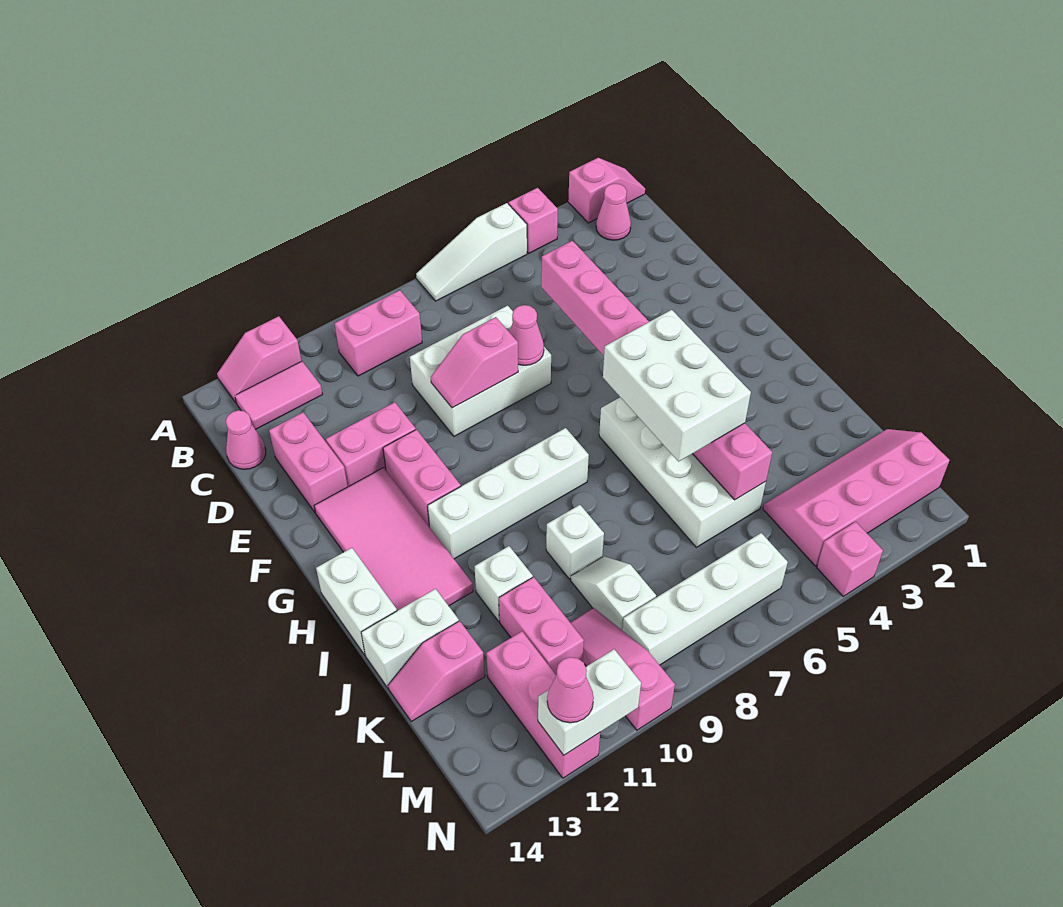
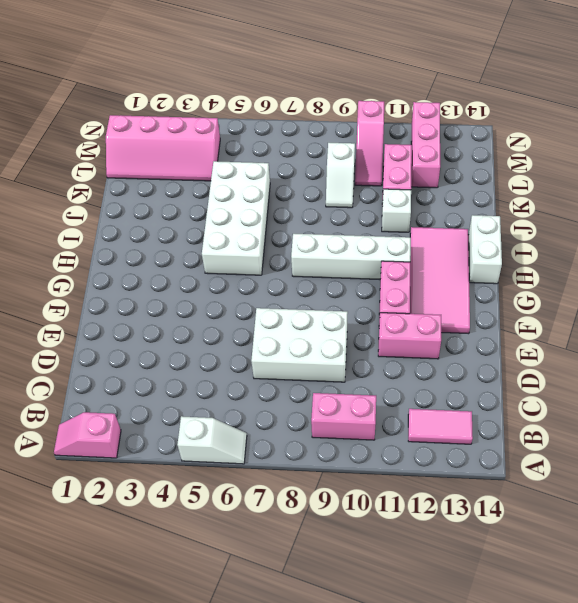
white slope A5:A6 level 1 top 5 -> white slope A5:A7 level 1 top 5
none -> pink brick A4 level 1
none -> pink slope A12:A13 level 1 top 12
none -> pink cone B2 level 1
none -> pink cone C14 level 1

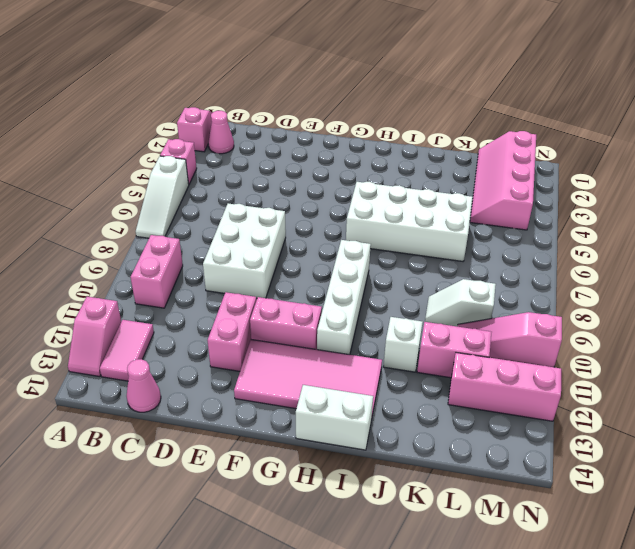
none -> pink brick D13:E13 level 1
none -> white brick J9 level 1
none -> white brick J13:J14 level 1
none -> pink slope K13:K14 level 1 top 13

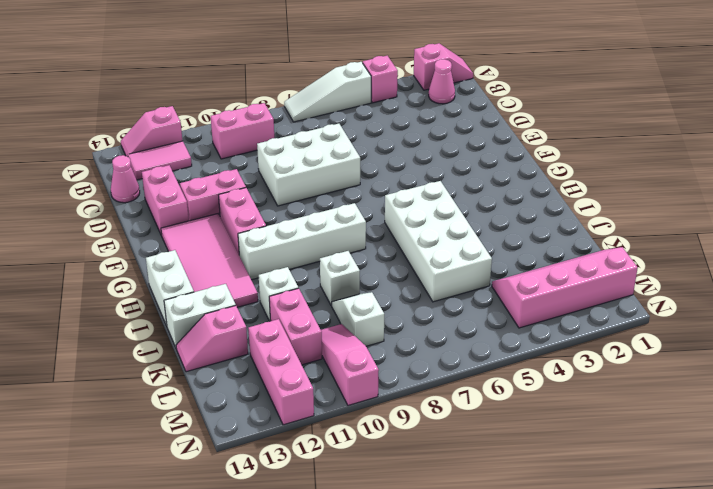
none -> white brick M6:M9 level 1
none -> pink brick N4 level 1
none -> pink brick D5:K5 level 2
none -> pink cone E7 level 2

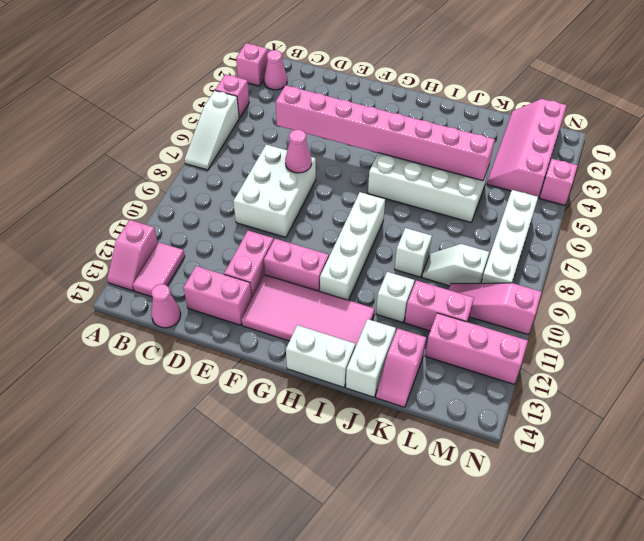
none -> pink brick B9:B10 level 1
none -> pink slope E8:E9 level 2 top 8
none -> white brick N11:N12 level 2
none -> white brick H5:J6 level 3

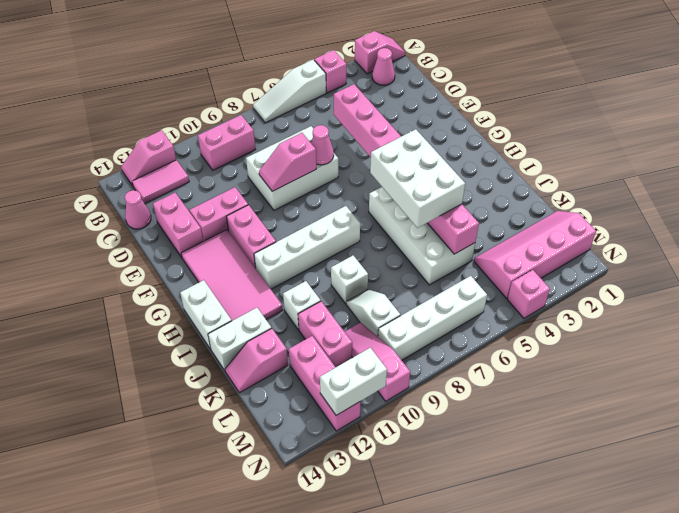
none -> pink cone N12 level 3

